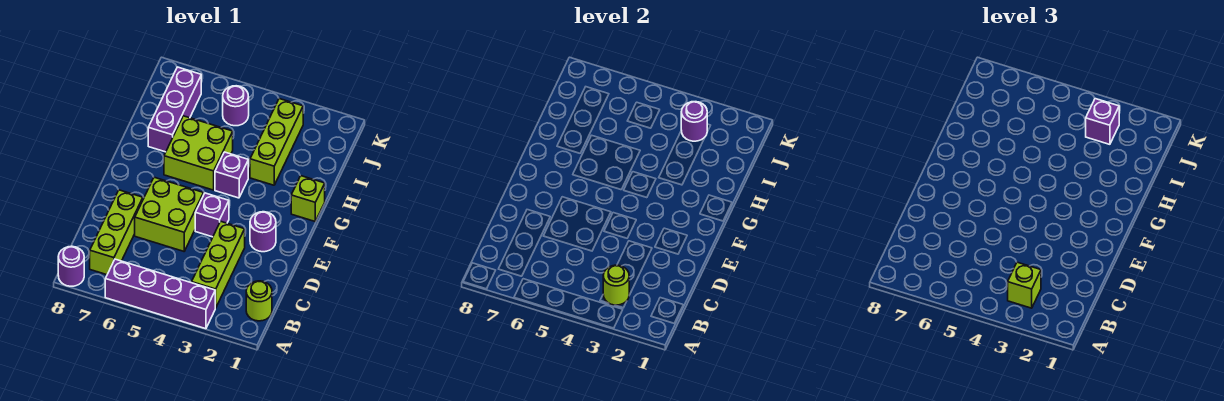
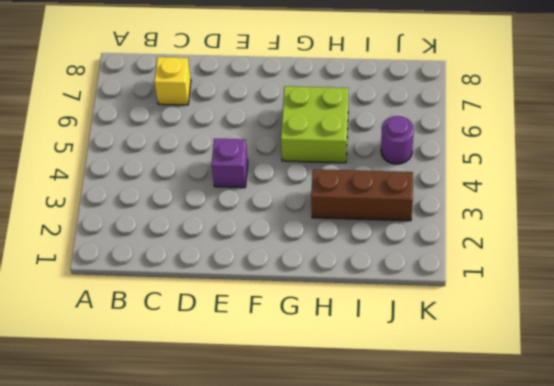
yellow brick C7 level 1 -> lime brick B7:D7 level 1
brown brick H3:J3 level 1 -> lime brick H3:J3 level 1
none -> purple brick A3:A6 level 1
none -> purple round brick A8 level 1
none -> lime round brick B1 level 1

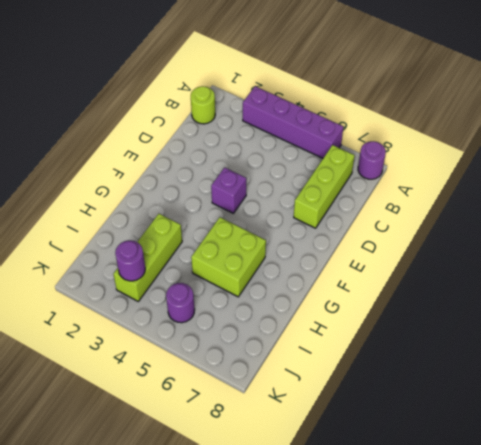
none -> lime brick B3:D3 level 1
none -> lime brick D5:E6 level 1
none -> purple round brick E2 level 1

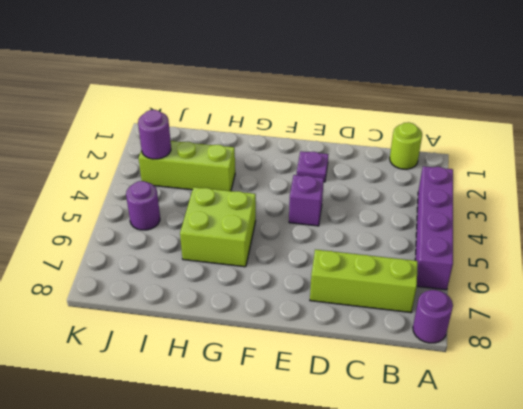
purple plate E2 level 1 -> purple round brick E2 level 1
none -> lime brick B3:D3 level 1
none -> lime brick D5:E6 level 1
none -> lime brick G1 level 1

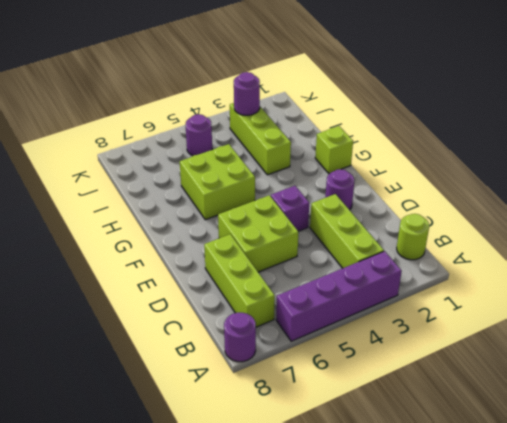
none -> purple brick G4 level 1
none -> purple brick H7:J7 level 1
none -> lime round brick B3 level 2

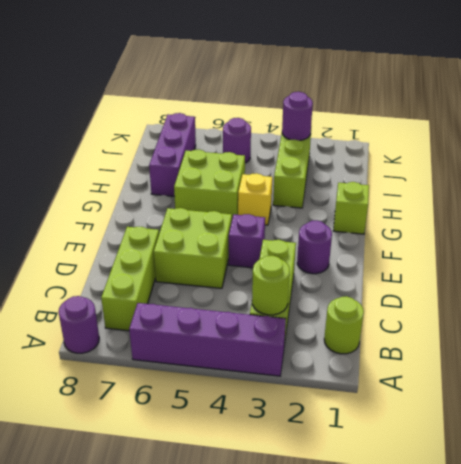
yellow brick G4 level 1 -> purple brick G4 level 1
none -> lime brick B3 level 3
none -> purple brick J3 level 3

